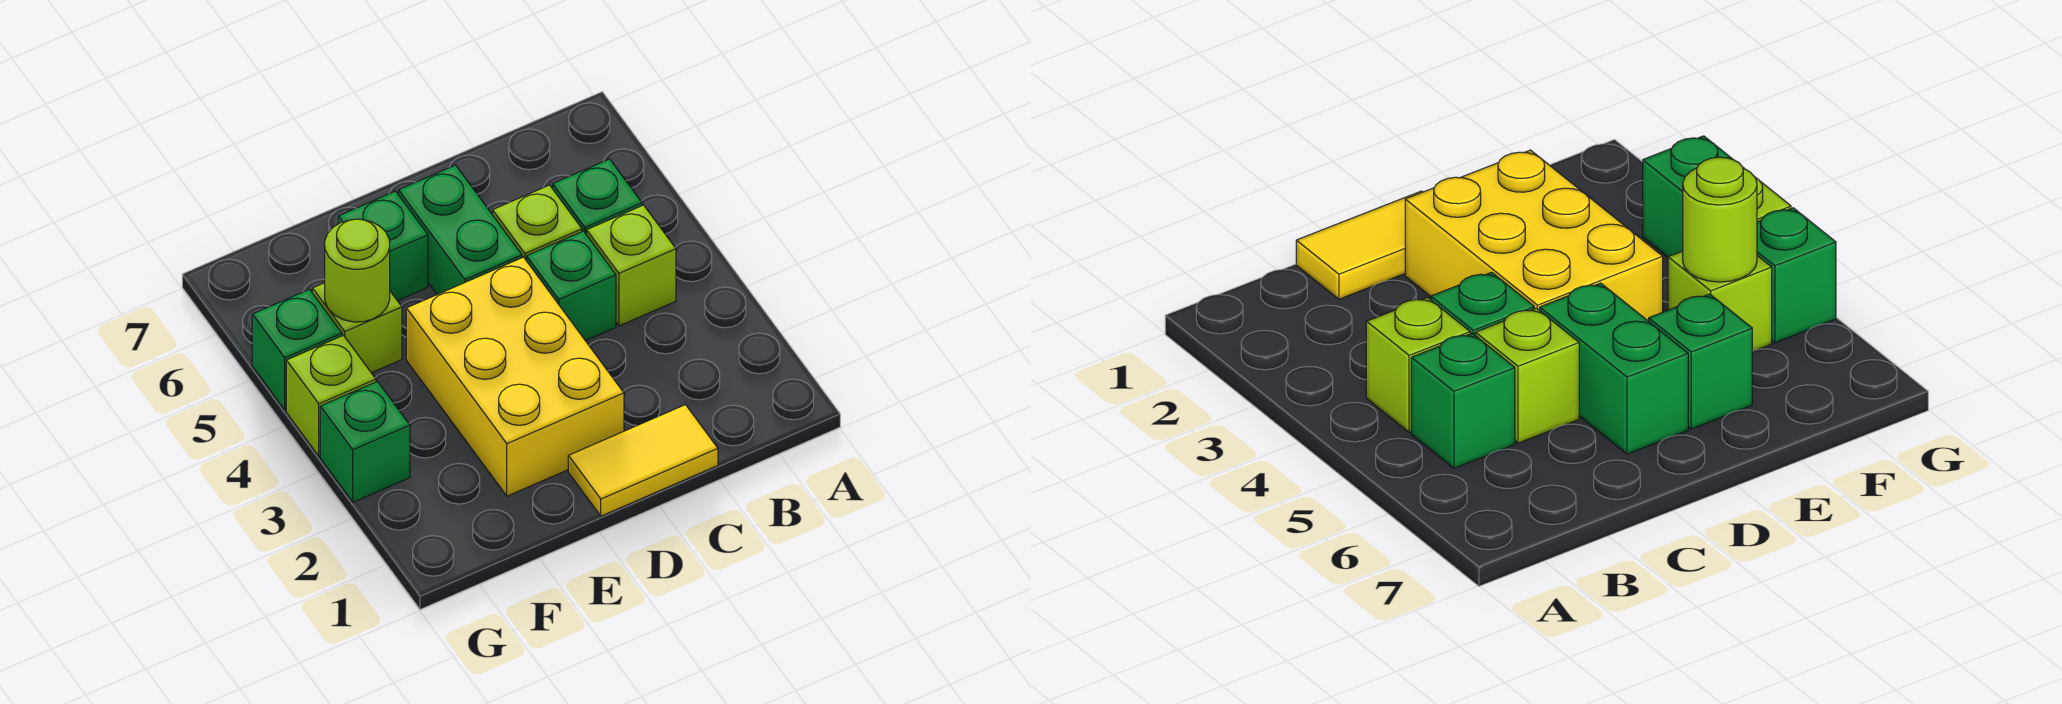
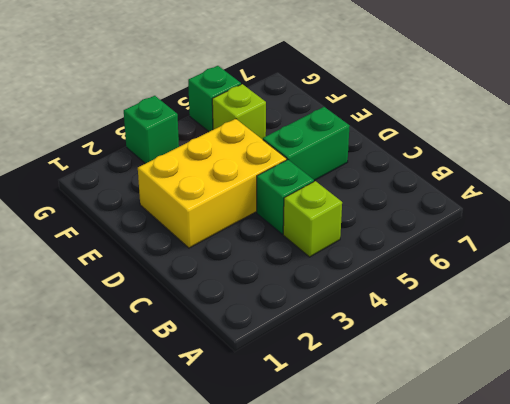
none -> green brick B5 level 1
none -> yellow tile C1:D1 level 1
none -> lime brick C5 level 1

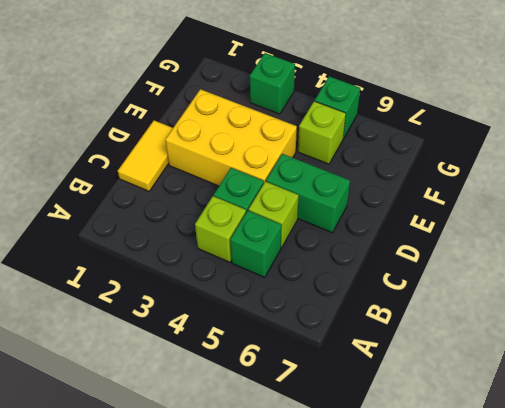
none -> green brick E6 level 1
none -> lime brick G4 level 1
none -> lime round brick F5 level 2

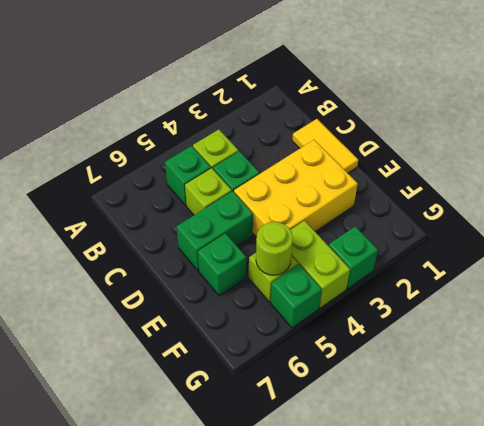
lime brick F4:G4 level 1 -> lime brick G4 level 1

